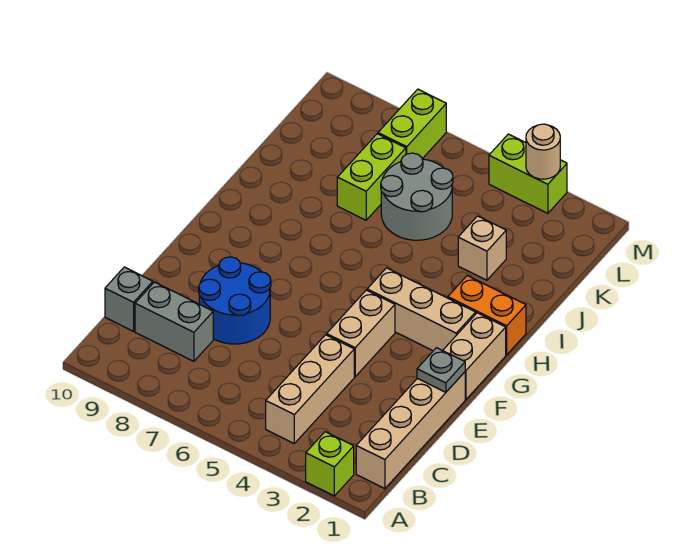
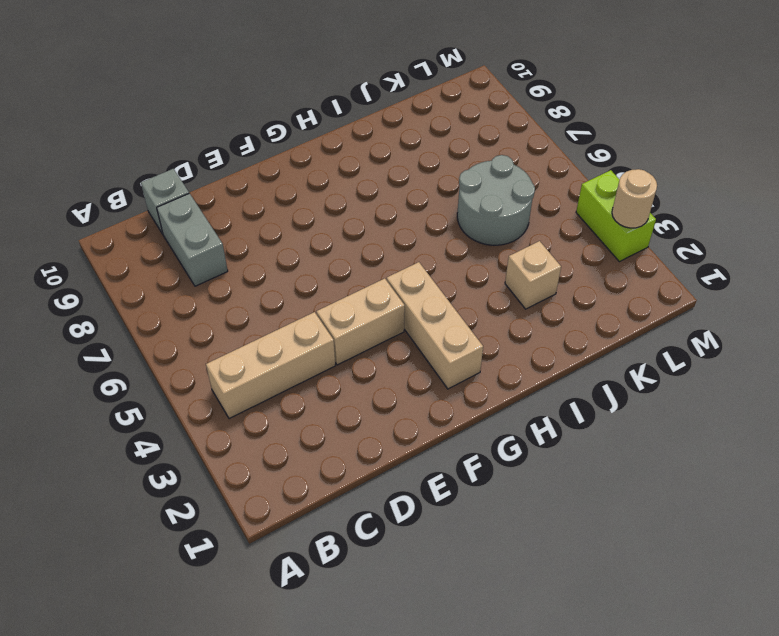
none -> lime brick A2 level 1
none -> tan brick B1:E1 level 1
none -> blue round brick D7:E8 level 1

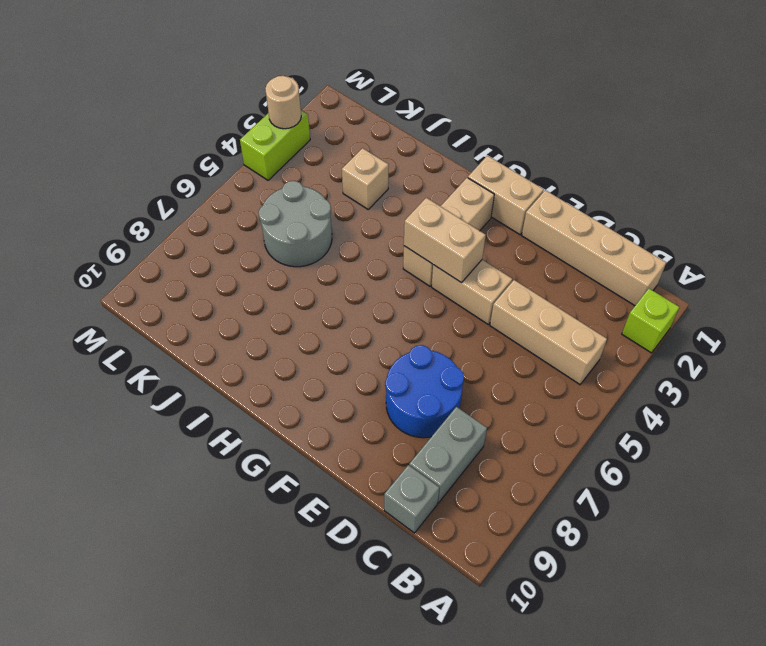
tan brick F4:G4 level 2 -> none
none -> orange brick H1:H2 level 1
none -> lime brick J7:K7 level 1
none -> lime brick L7:M7 level 1

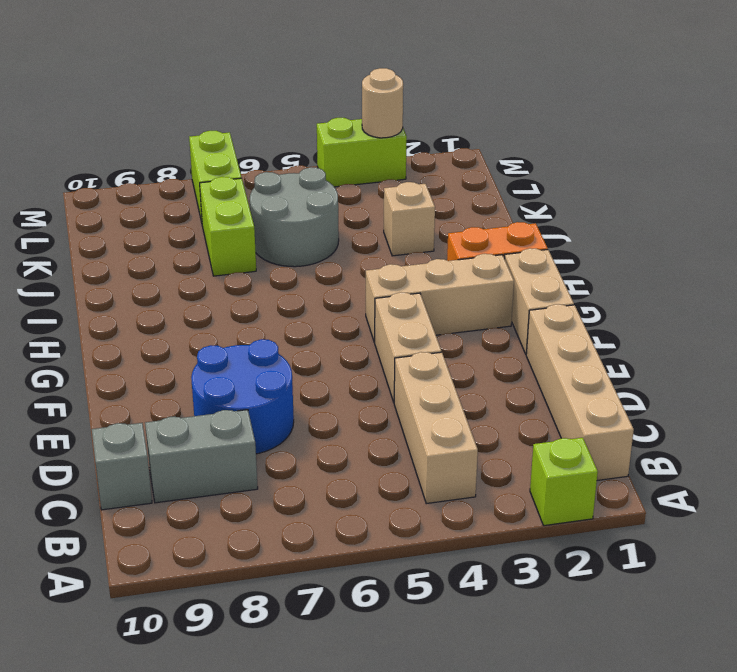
none -> grey plate E1 level 2

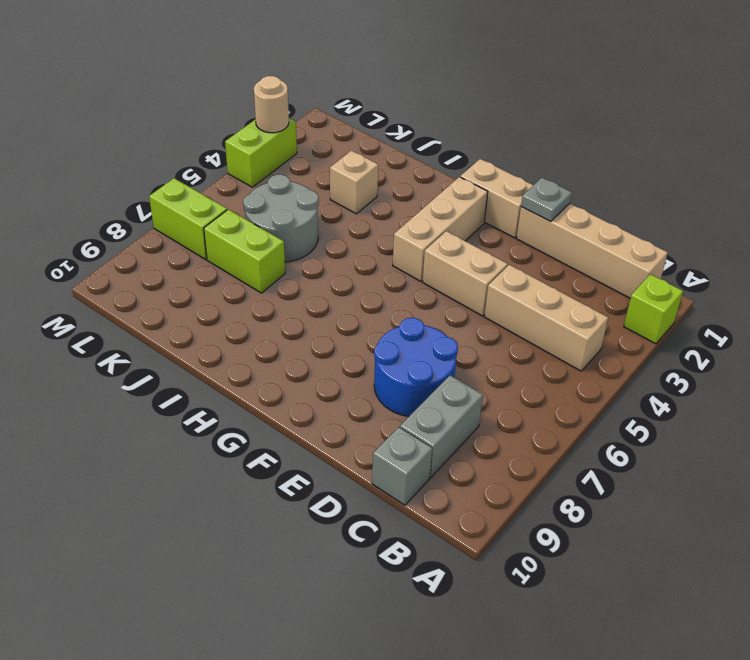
none -> orange brick H1:H2 level 1

